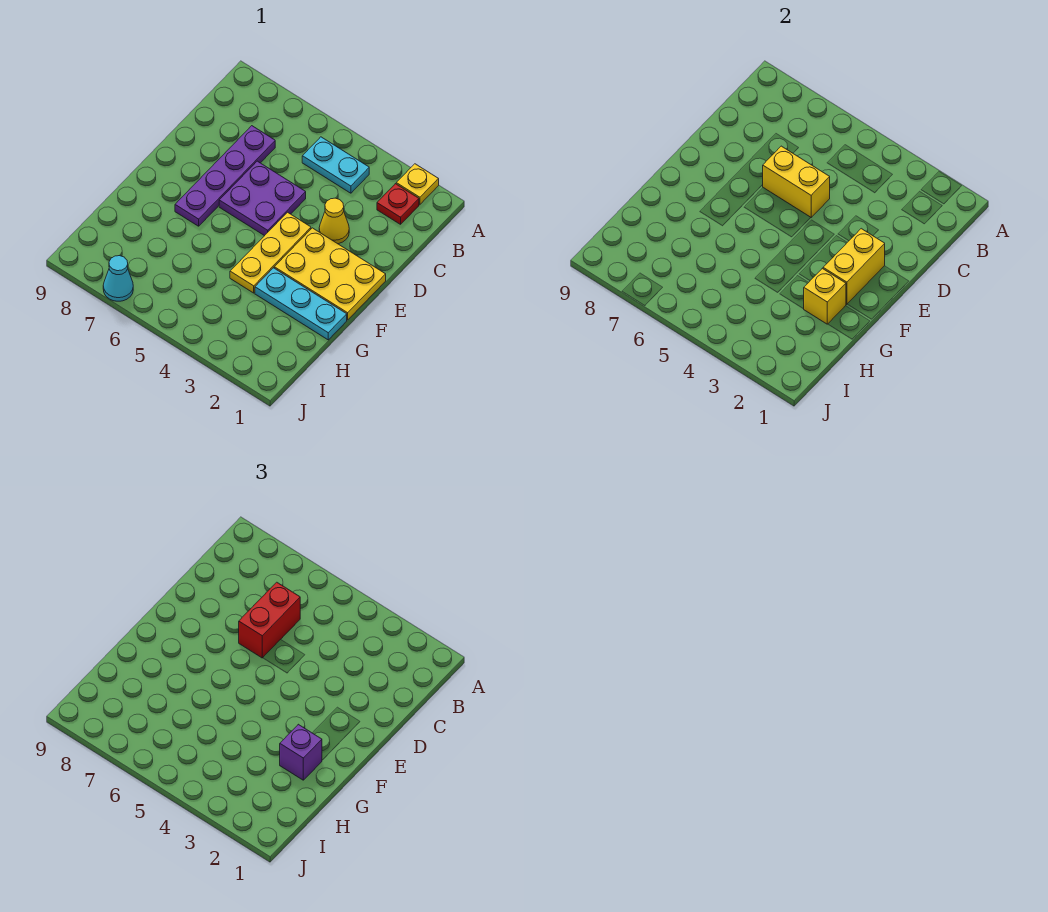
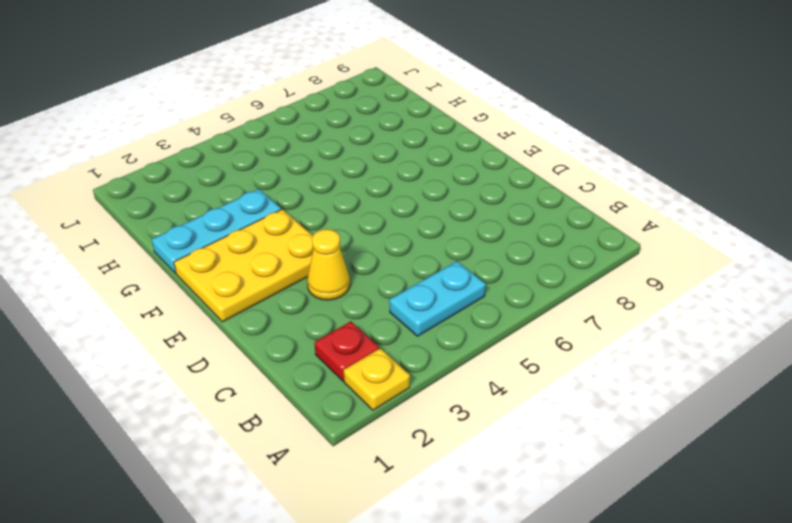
none -> purple plate C7:F7 level 1
none -> purple plate D5:E6 level 1
none -> yellow plate E4:G4 level 1

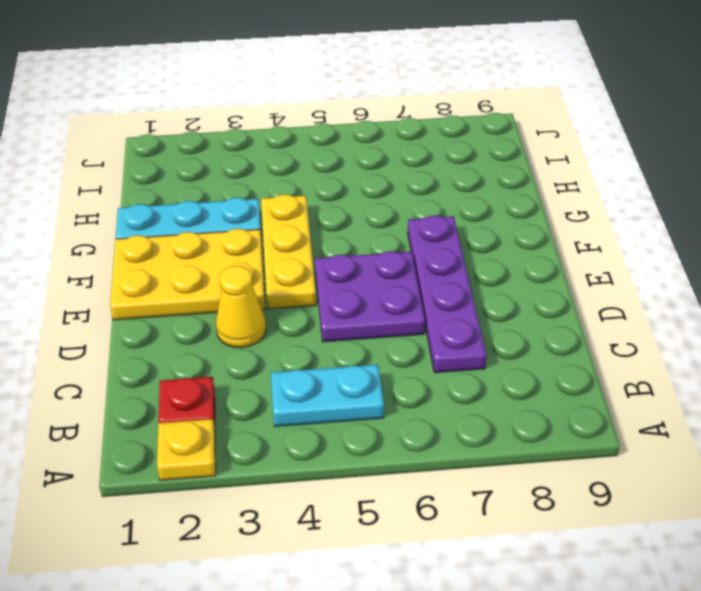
none -> cyan cone J7 level 1
none -> yellow brick D5:D6 level 2
none -> yellow brick E2:F2 level 2

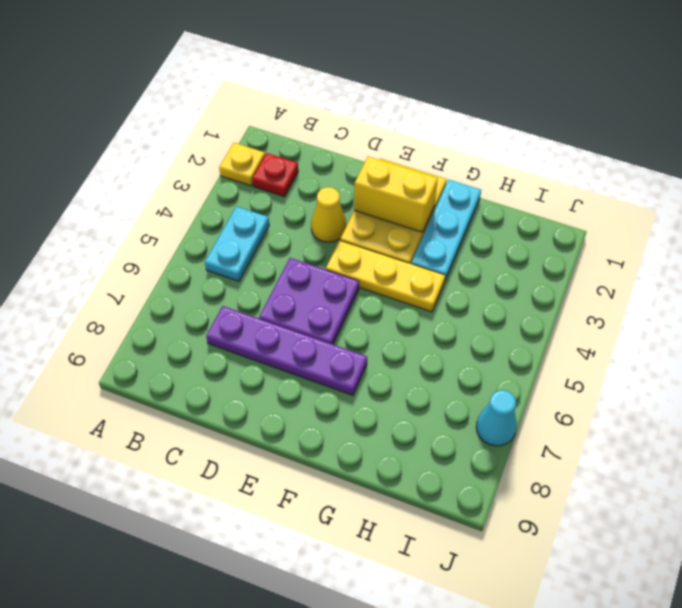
none -> yellow brick D5:D6 level 2
none -> yellow brick G2 level 2
none -> red brick C6:D6 level 3

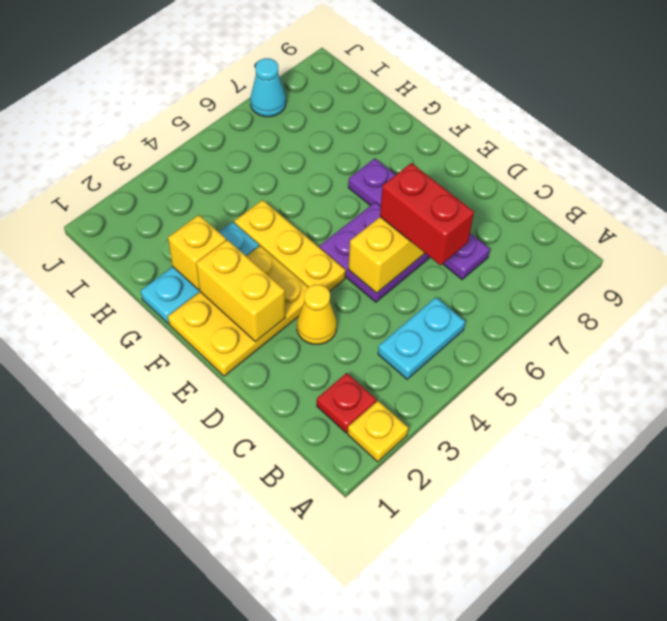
none -> purple brick G2 level 3

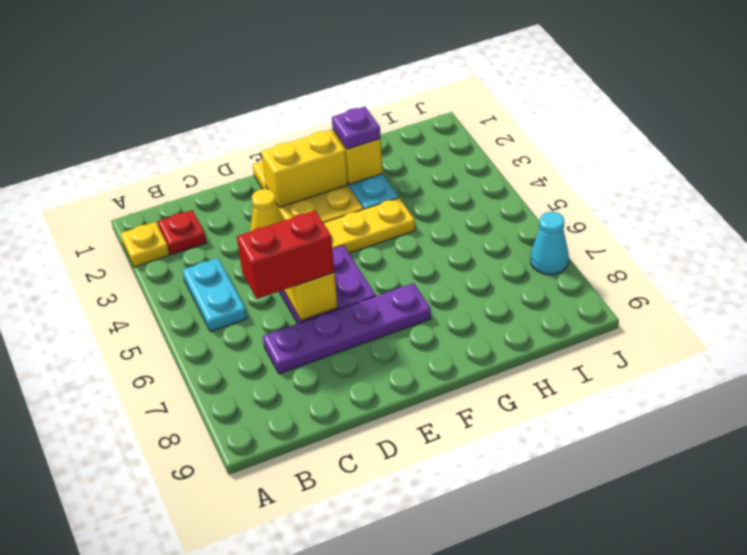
purple plate G2 level 3 -> purple brick G2 level 3

